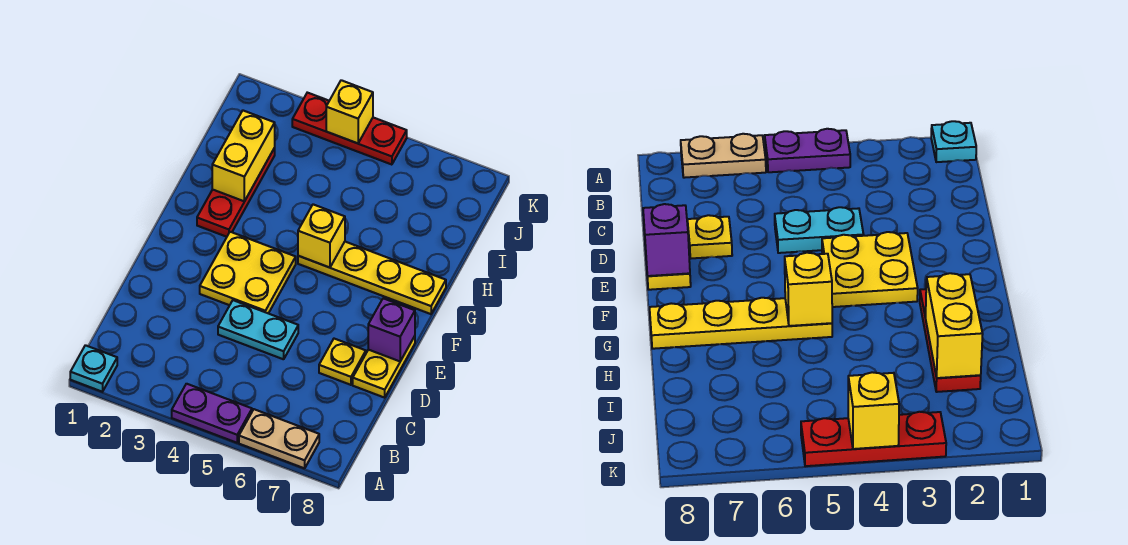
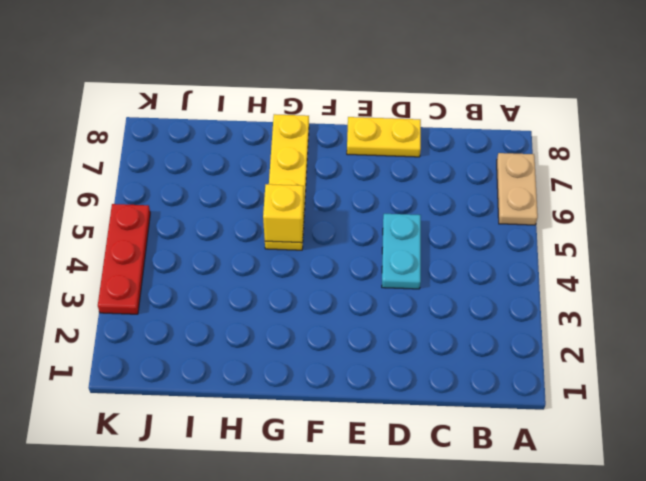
none -> cyan plate A1 level 1
none -> purple plate A4:A5 level 1
none -> yellow plate D7 level 1

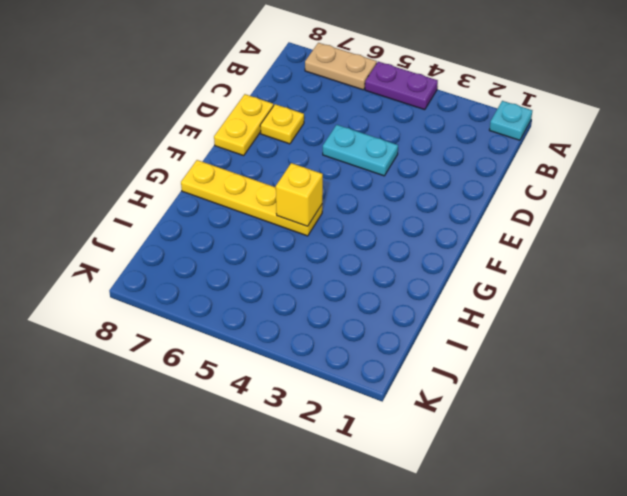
none -> yellow plate E3:F4 level 1
none -> red plate G2:I2 level 1
none -> red plate K3:K5 level 1

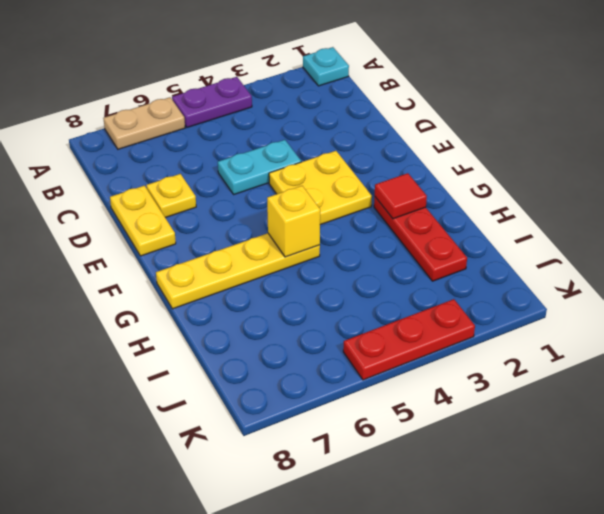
red tile G2 level 2 -> none
none -> purple brick E8 level 2
none -> yellow brick H2:I2 level 2
none -> yellow brick K4 level 2

